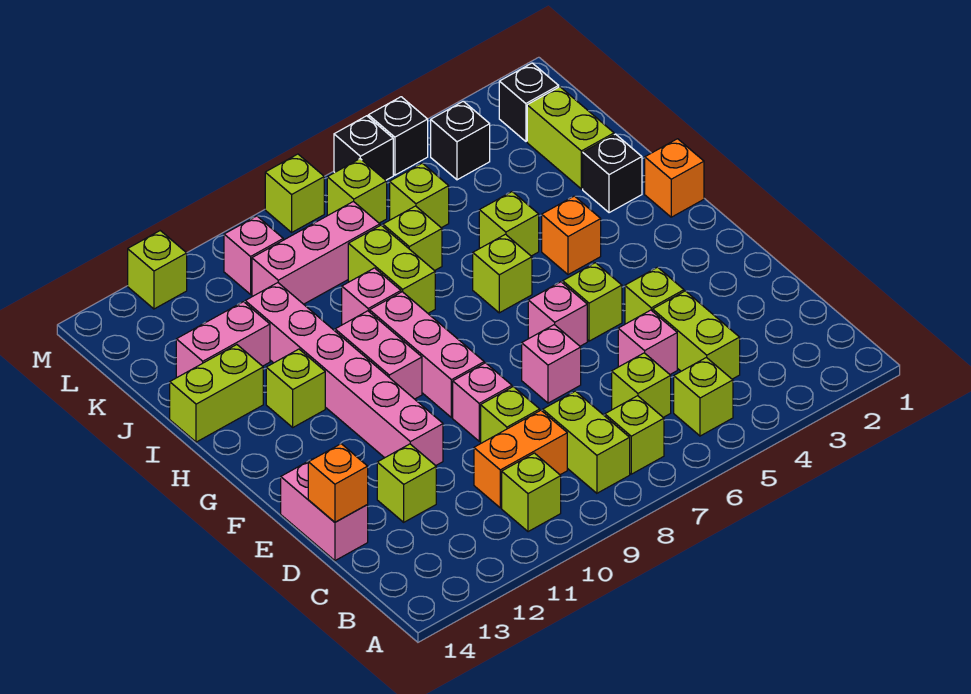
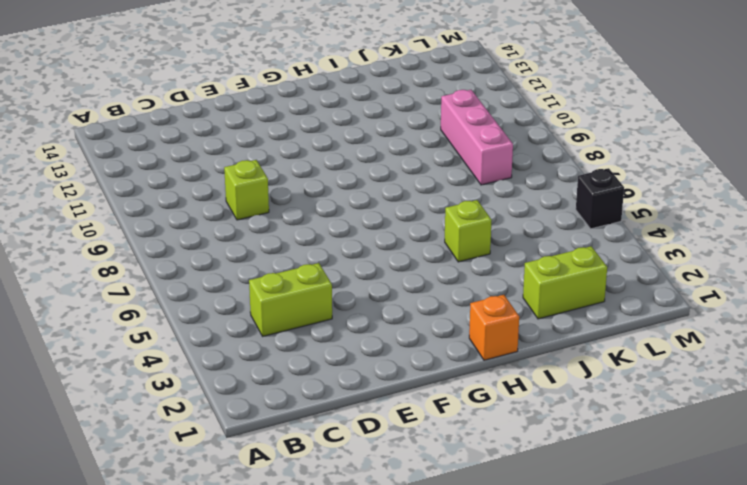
none -> lime brick B5 level 1
none -> lime brick B7 level 1
none -> lime brick B8:C8 level 1
none -> lime brick B10 level 1

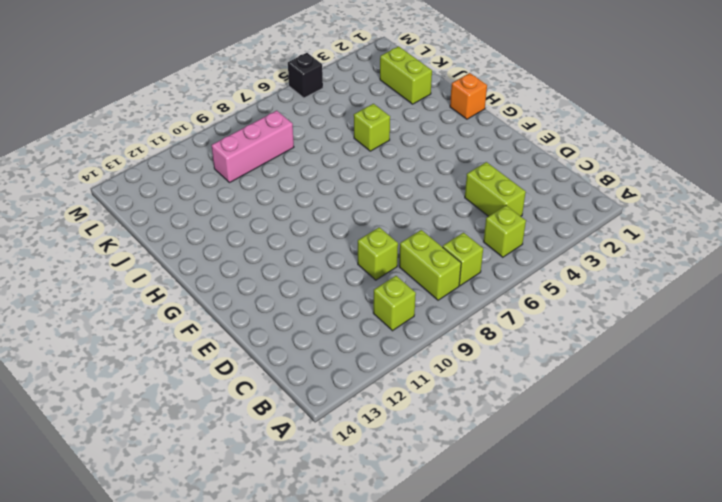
none -> lime brick C6 level 1
none -> orange brick C9:C10 level 1
none -> pink brick D5 level 1
none -> lime brick D12 level 1

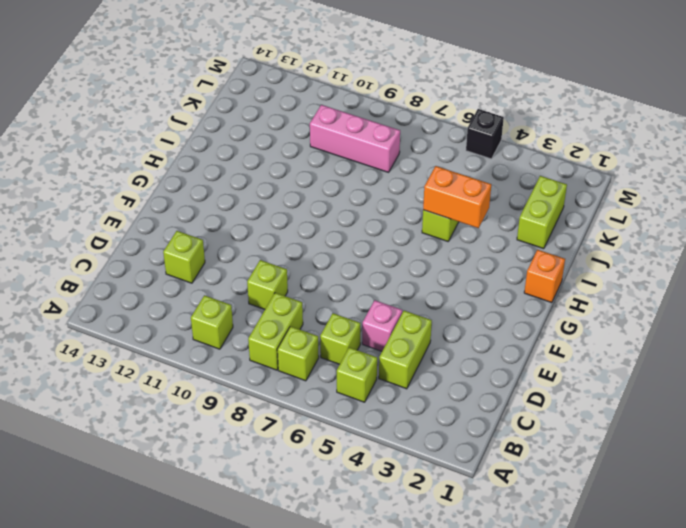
orange brick I4:I5 level 2 -> orange brick C9:C10 level 1
none -> pink brick D14:E14 level 1
none -> lime brick E4 level 1
none -> pink brick E7 level 1
none -> pink brick E9 level 1

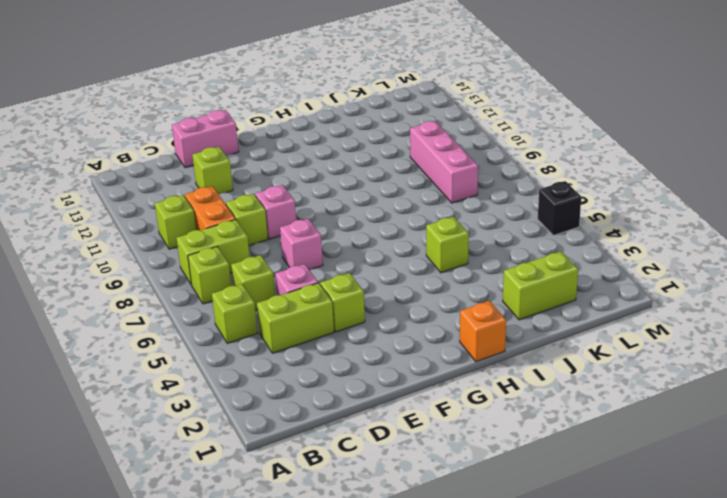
none -> pink brick E11:J11 level 1
none -> lime brick F5 level 1
none -> pink brick F6 level 1
none -> pink brick F9:H9 level 1

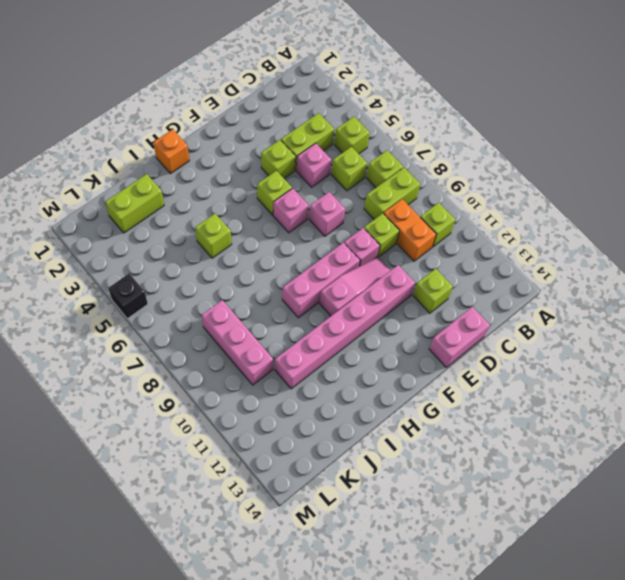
pink slope E10:G10 level 1 top G -> pink brick G10:H10 level 1
none -> orange brick H4 level 1
none -> lime brick H6 level 1
none -> lime brick H12 level 1
none -> black brick I2 level 1

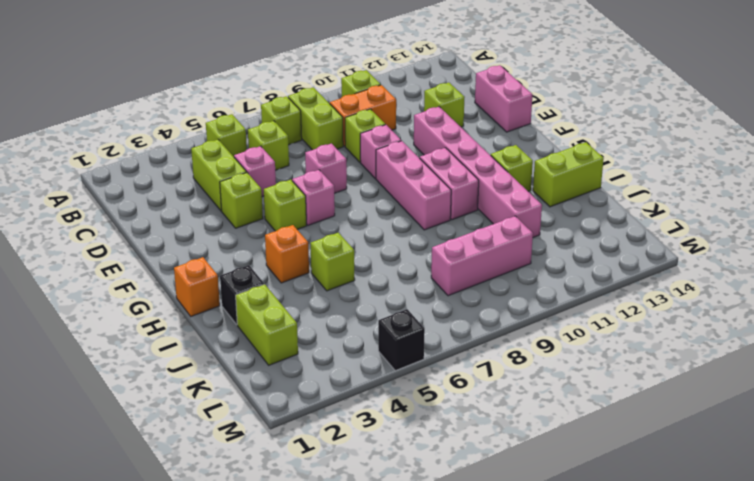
none -> lime brick H6 level 1
none -> lime brick I8:J8 level 1
none -> pink brick I9 level 1
none -> lime brick J7 level 1

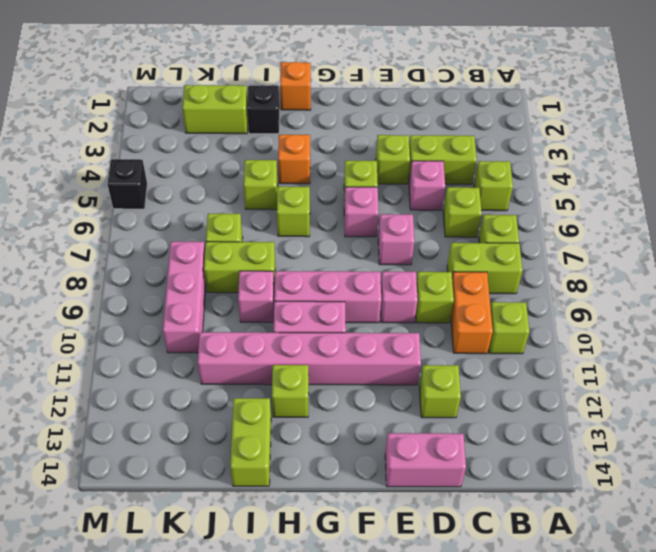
none -> pink brick J12:J13 level 1
none -> lime brick K6 level 1
none -> black brick L2 level 1
none -> black brick L4 level 1

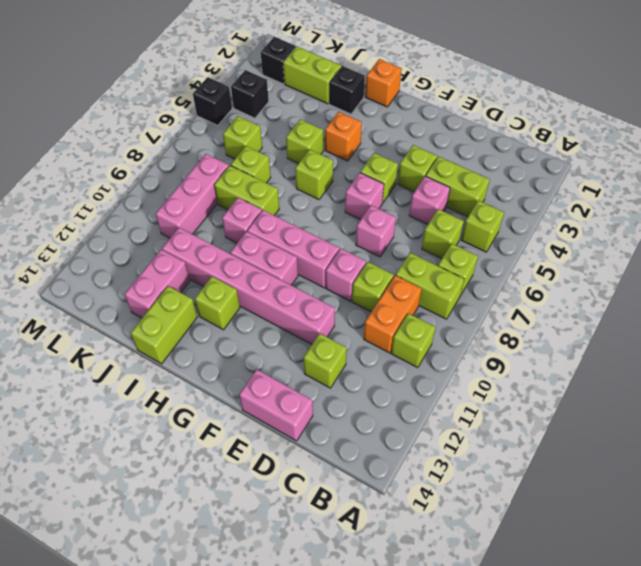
none -> lime brick L7 level 1
none -> pink brick L10 level 1
none -> black brick M6 level 1
none -> lime brick M8 level 1

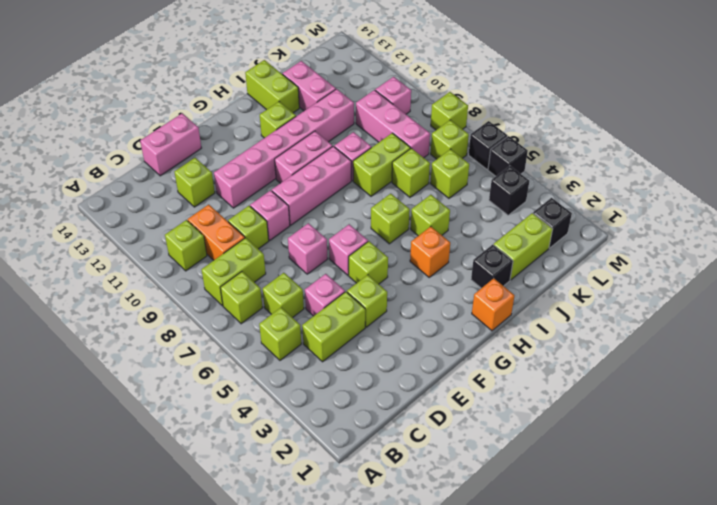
none -> lime brick M12 level 1
none -> orange brick D14 level 2

